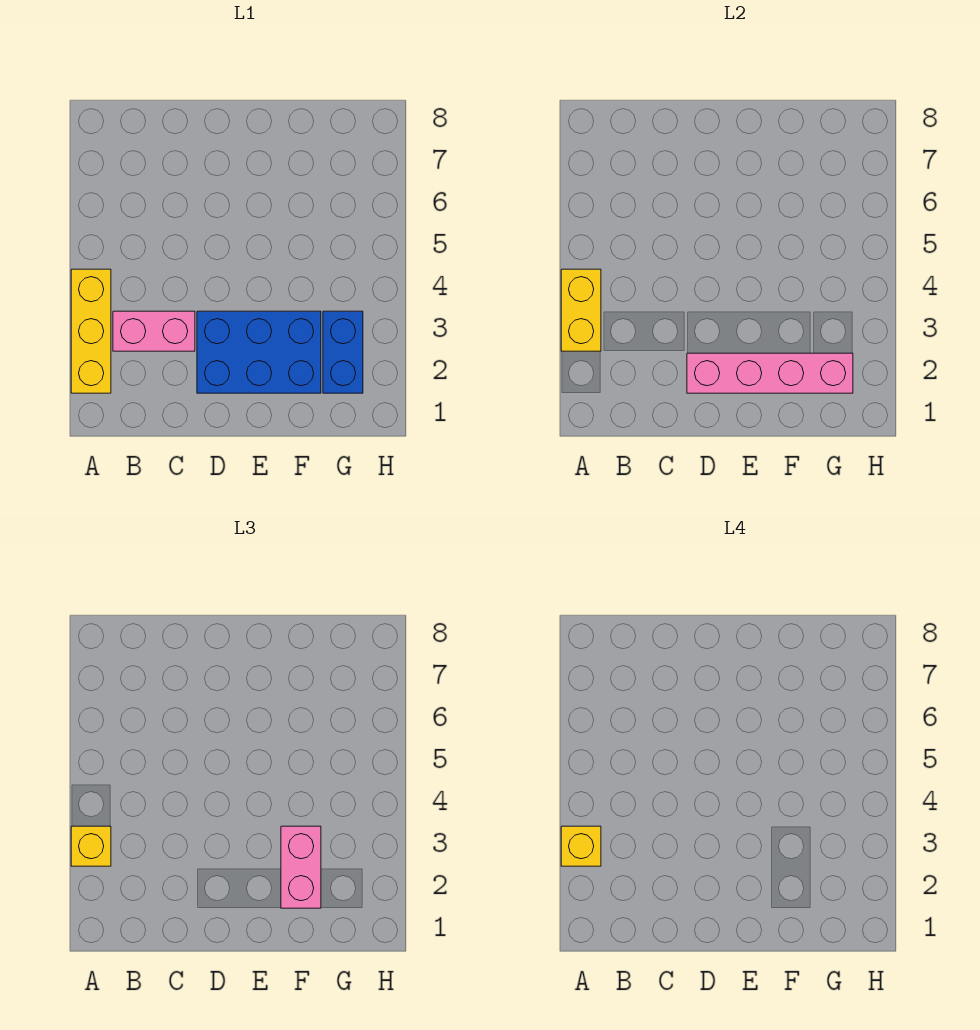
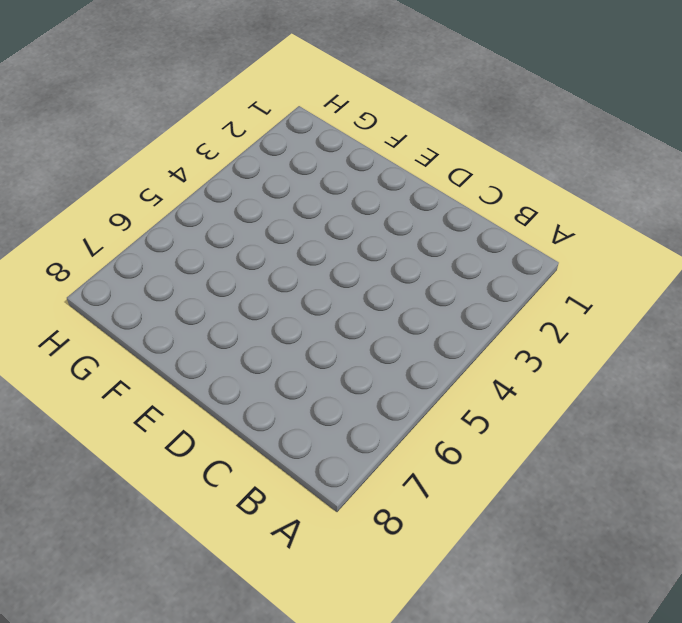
none -> yellow brick A2:A4 level 1
none -> pink brick B3:C3 level 1

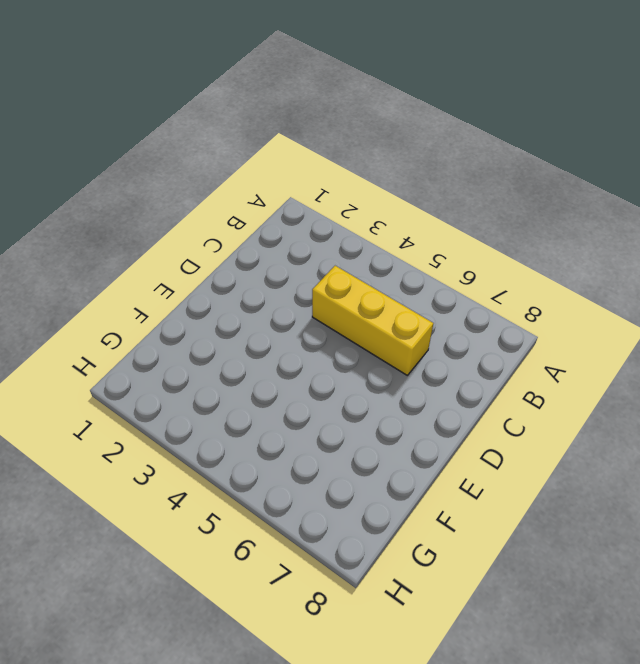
yellow brick C4:C6 level 1 -> yellow brick A2:A4 level 1
none -> pink brick B3:C3 level 1
none -> blue brick D2:F3 level 1

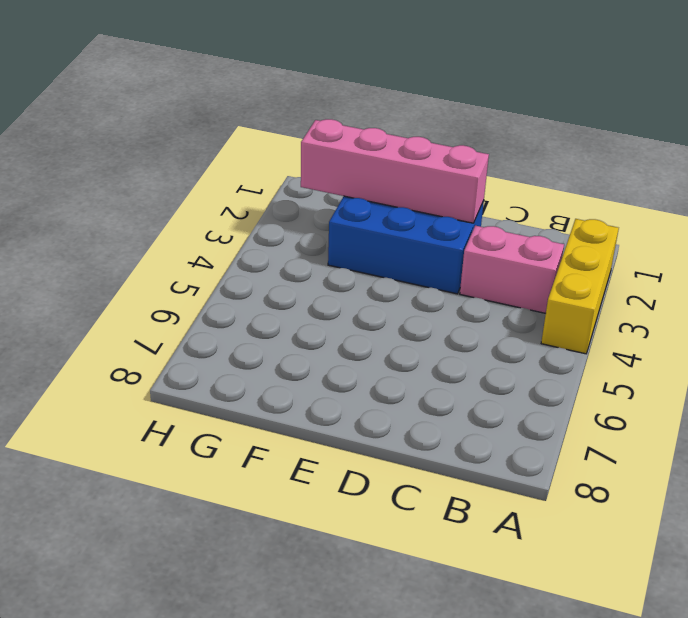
none -> blue brick G2:G3 level 1
none -> yellow brick A3:A4 level 2

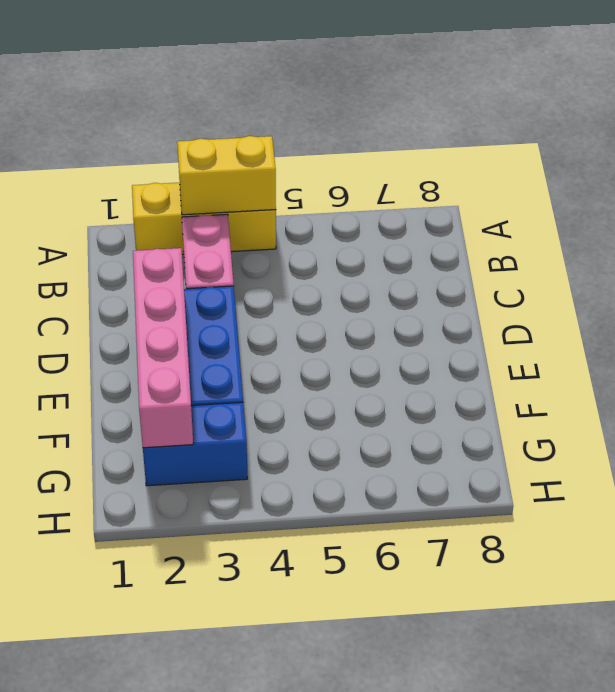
none -> yellow brick A3 level 3
none -> pink brick F2:F3 level 3

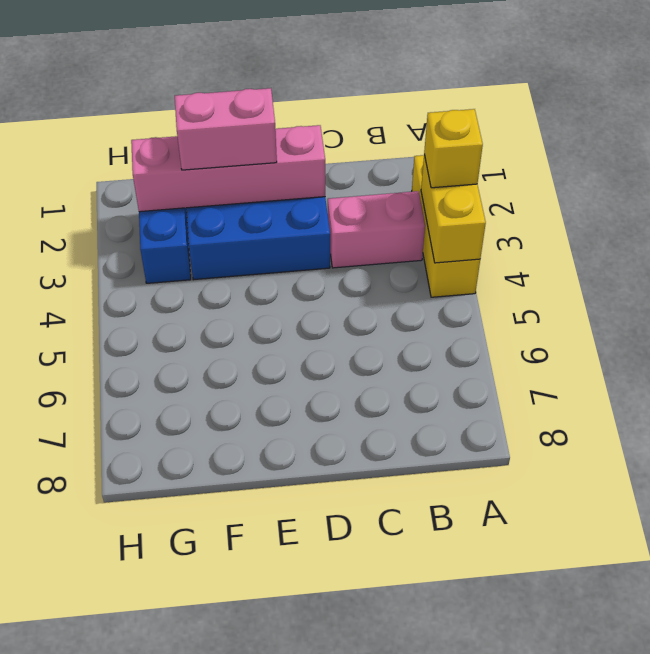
pink brick E2:F2 level 3 -> pink brick F2:F3 level 3
none -> yellow brick A3 level 4

